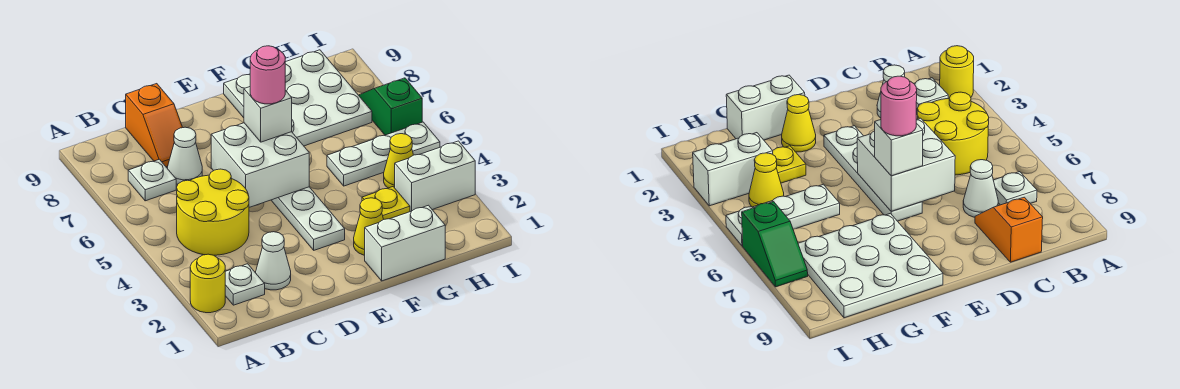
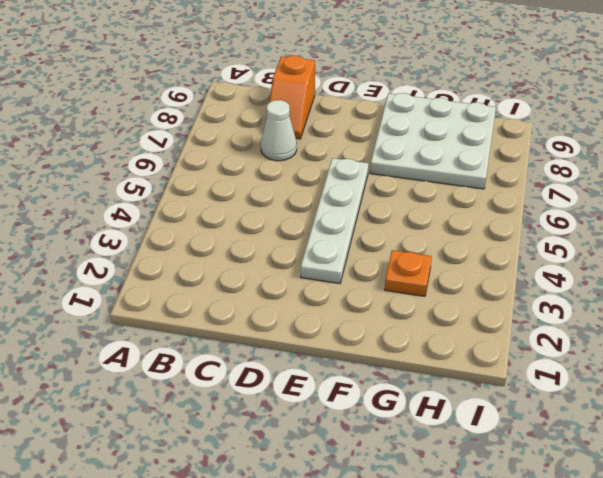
orange plate G3 level 1 -> yellow plate G3 level 1
none -> yellow round brick A2 level 1
none -> white plate B2 level 1
none -> yellow round brick B4:C5 level 1

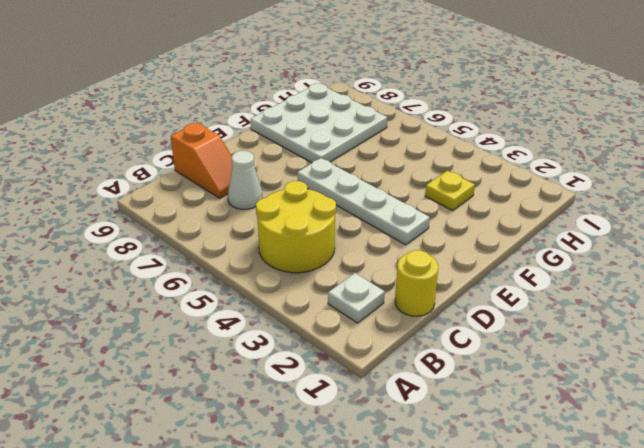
yellow round brick C1 level 1 -> yellow round brick A2 level 1
none -> white plate B7 level 1
none -> white cone C2 level 1
none -> white brick F1:G1 level 1

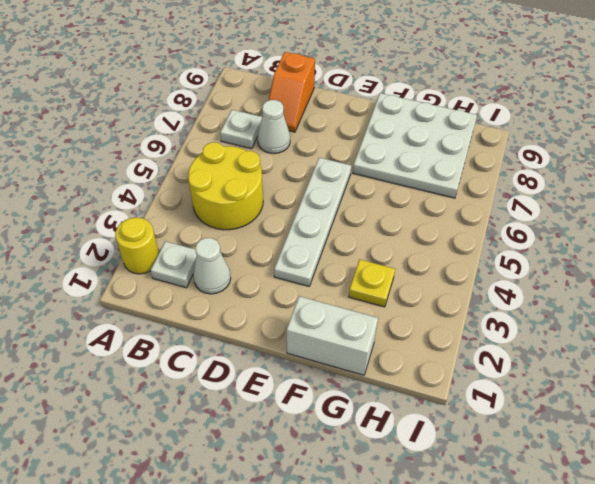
none -> yellow cone F2 level 1
none -> white plate G5:I5 level 1
none -> white brick H3:I3 level 1

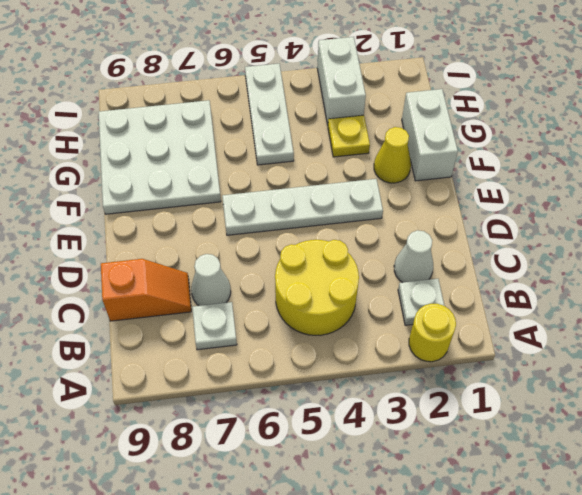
none -> yellow cone H4 level 1
none -> green slope I6:I7 level 1 top 6
none -> white brick D5:E6 level 2

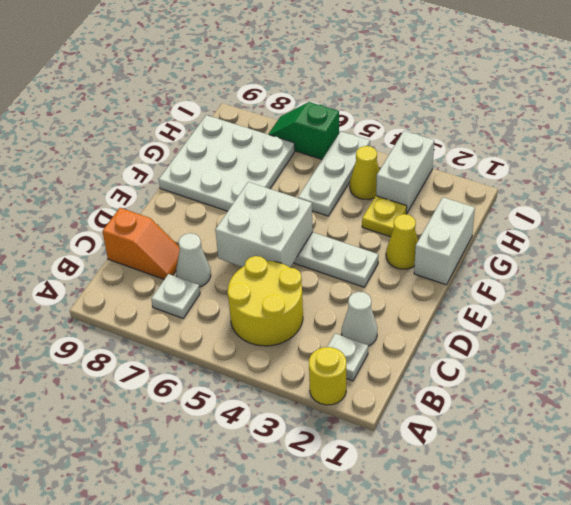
none -> white brick E6 level 3
none -> pink round brick E6 level 4

